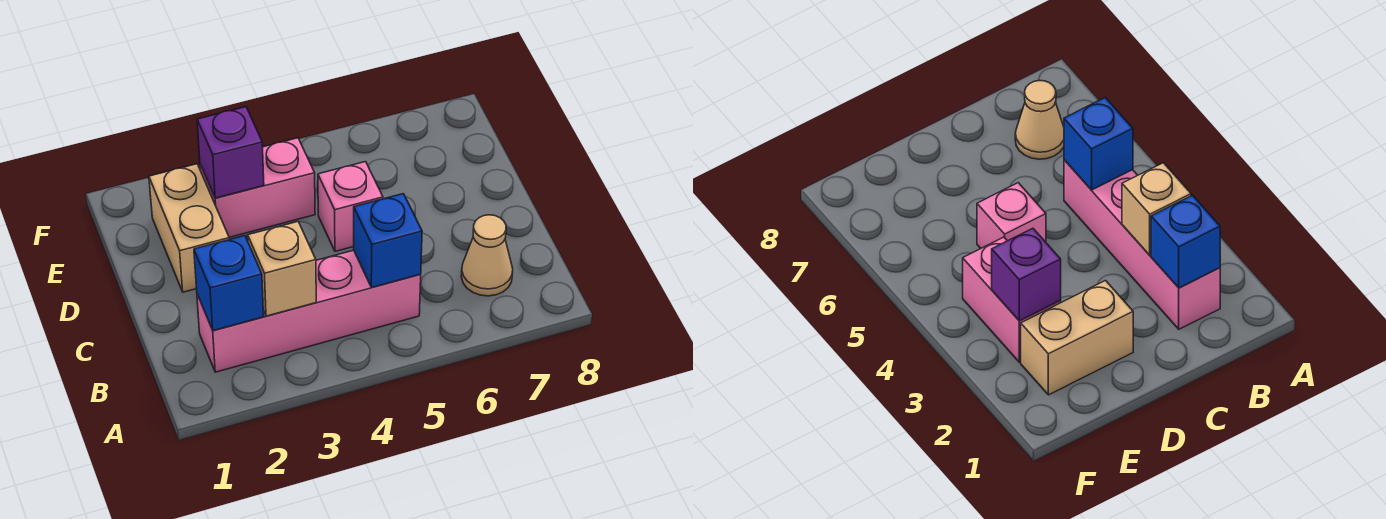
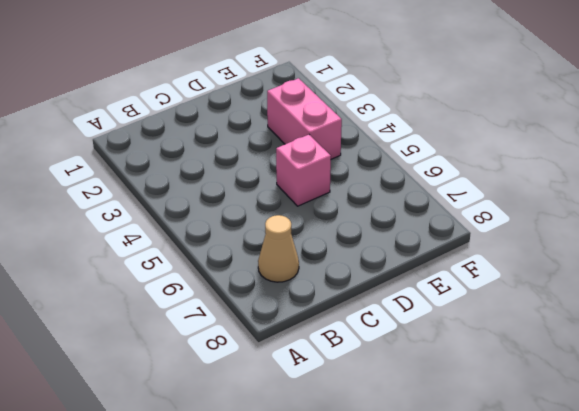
none -> pink brick B2:B5 level 1
none -> tan brick D2:E2 level 1

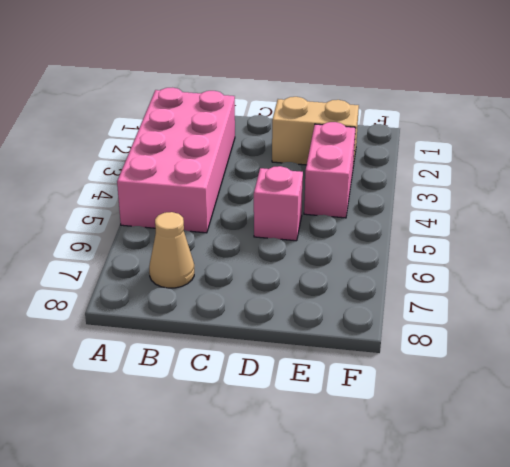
pink brick A2:B5 level 1 -> pink brick B2:B5 level 1
none -> blue brick B2 level 2
none -> tan brick B3 level 2

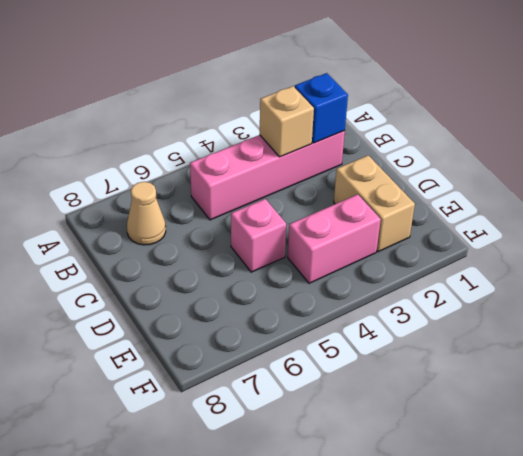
none -> blue brick B5 level 2
none -> purple brick E3 level 2

